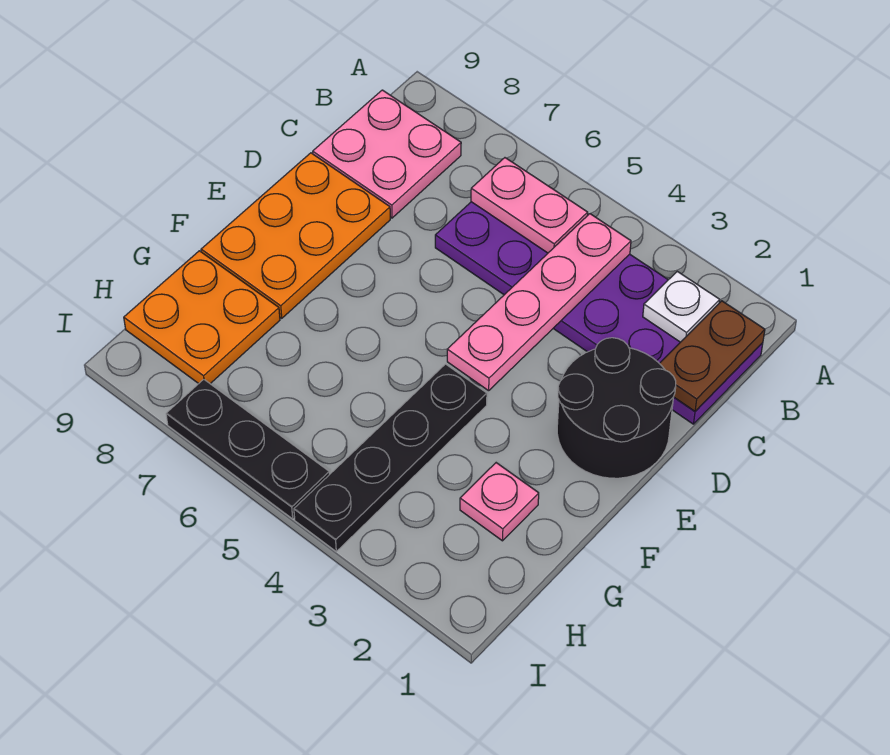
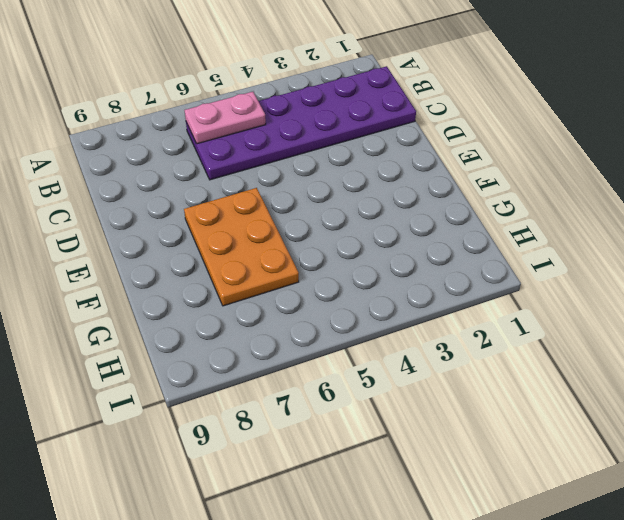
orange plate E6:G7 level 1 -> orange plate D8:F9 level 1
none -> pink plate B8:C9 level 1
none -> black round brick D1:E2 level 1
none -> black plate F4:I4 level 1

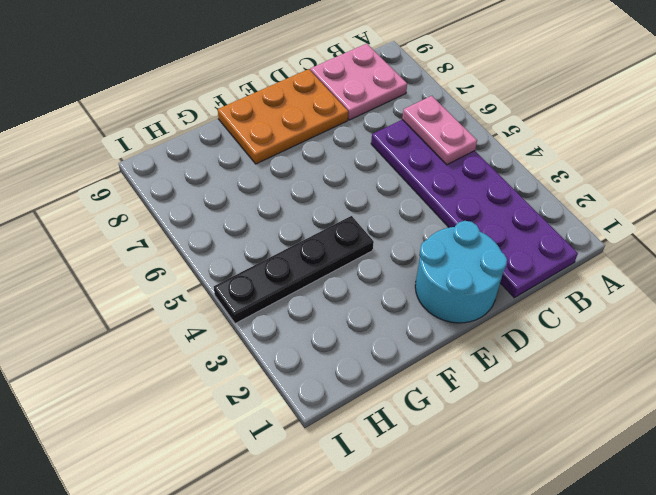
cyan round brick D1:E2 level 1 -> black round brick D1:E2 level 1
none -> pink plate G2 level 1
none -> orange plate G8:H9 level 1
none -> black plate I5:I7 level 1

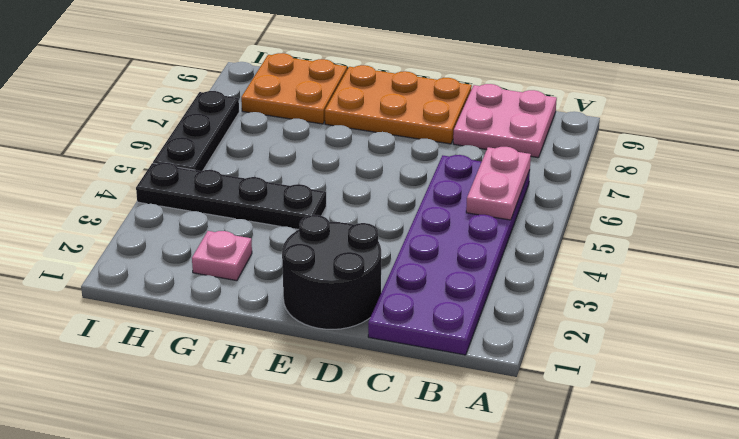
none -> brown plate B1:C1 level 2
none -> white plate B2 level 2
none -> pink plate B4:E4 level 2

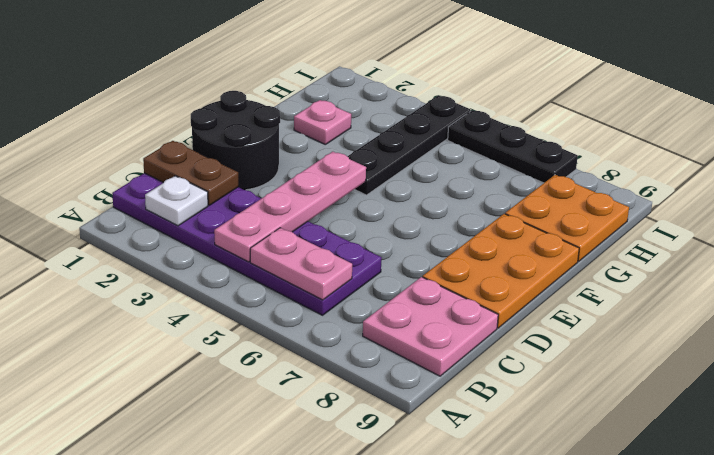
brown plate C1:C2 level 2 -> brown plate B1:C1 level 2

